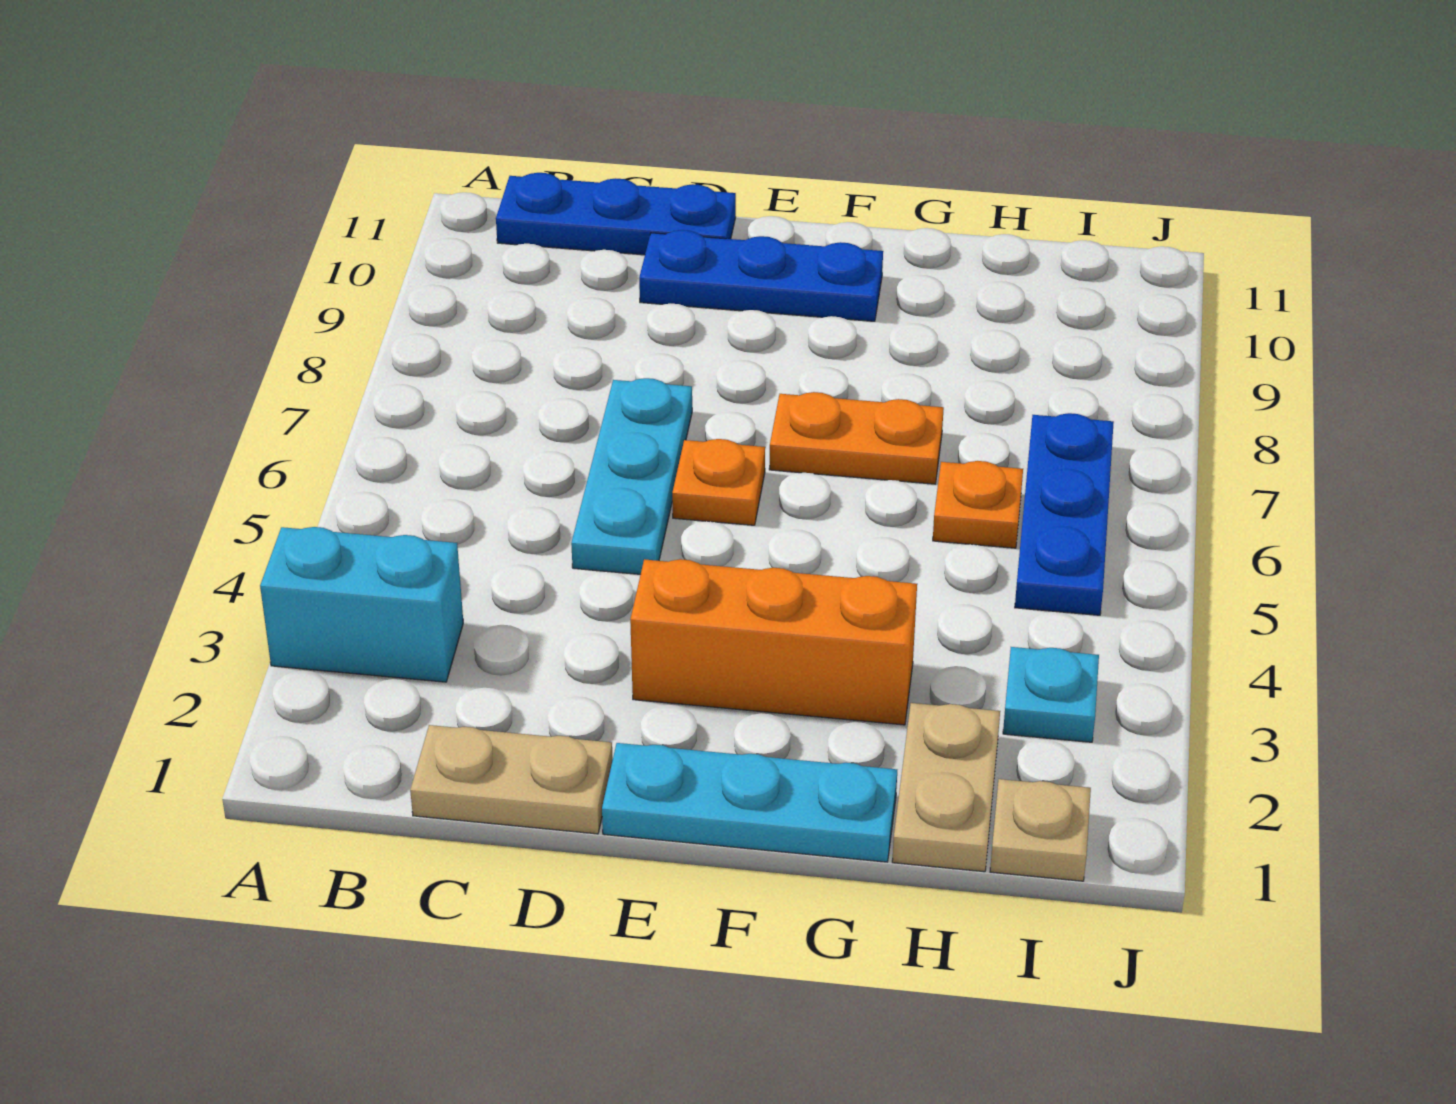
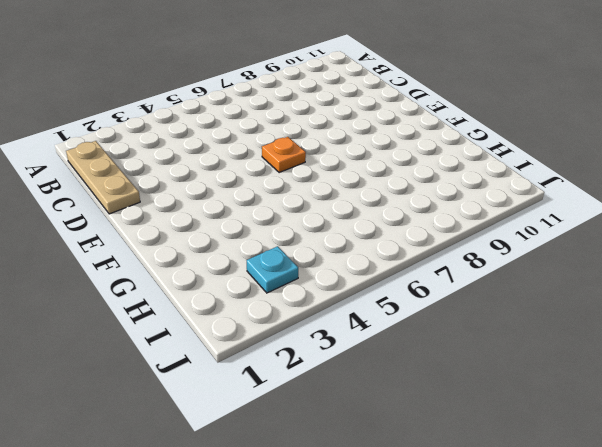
tan plate B1:D1 level 1 -> tan plate C1:D1 level 1
none -> cyan brick A3:B3 level 1
none -> blue plate B11:D11 level 1
none -> cyan plate D5:D7 level 1

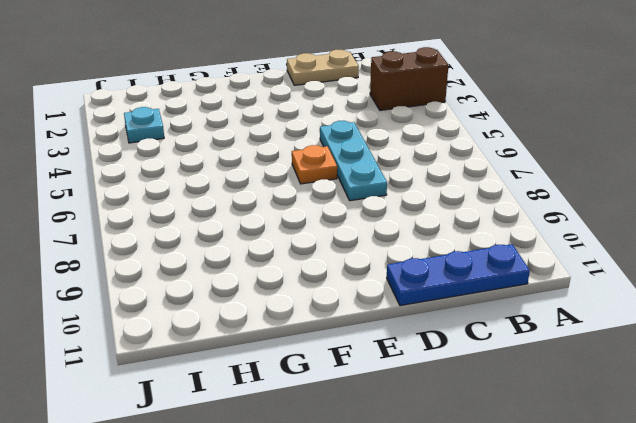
brown brick A3:B3 level 1 -> cyan brick A3:B3 level 1
none -> blue plate D10:F10 level 1
none -> cyan plate E1:G1 level 1
none -> orange brick E3:G3 level 1

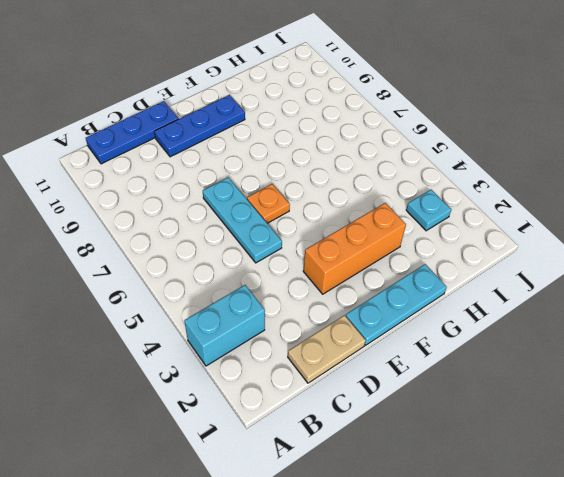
none -> orange plate F7:G7 level 1
none -> tan plate H1:H2 level 1
none -> orange plate H6 level 1

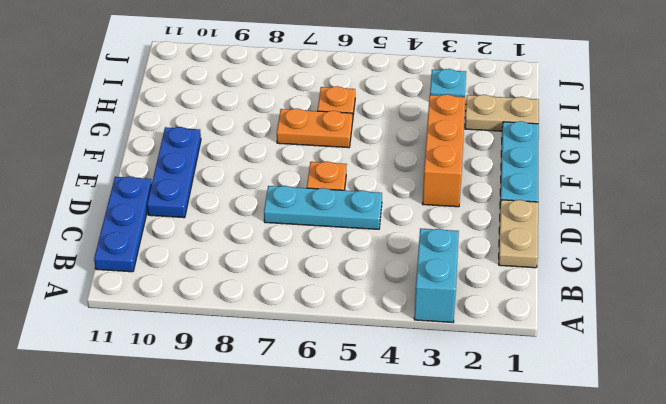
orange plate G6:G7 level 1 -> orange plate F7:G7 level 1
none -> tan plate I1 level 1
none -> blue plate I5:I7 level 1

